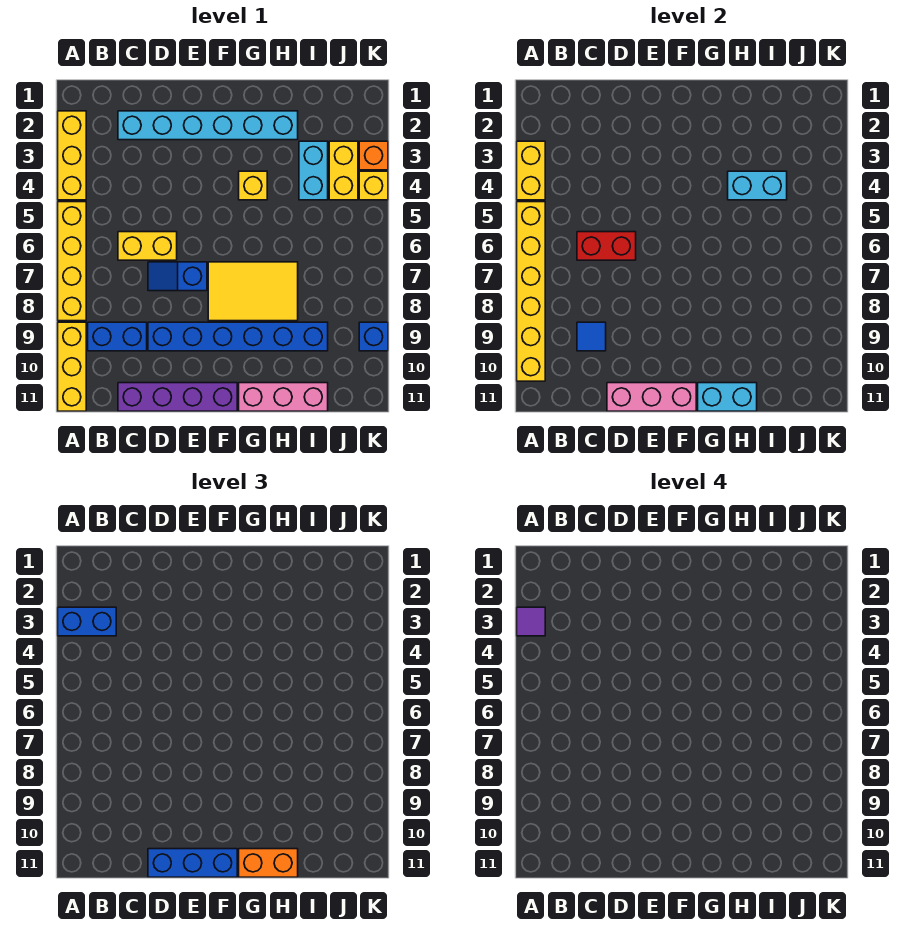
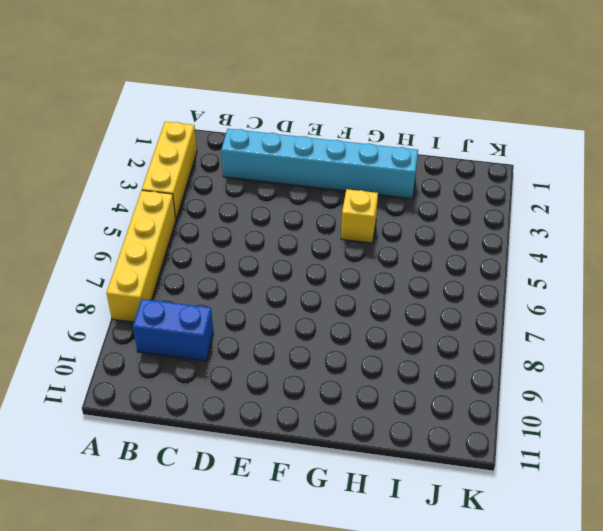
none -> yellow brick A9:A11 level 1
none -> yellow brick C6:D6 level 1
none -> purple brick C11:F11 level 1

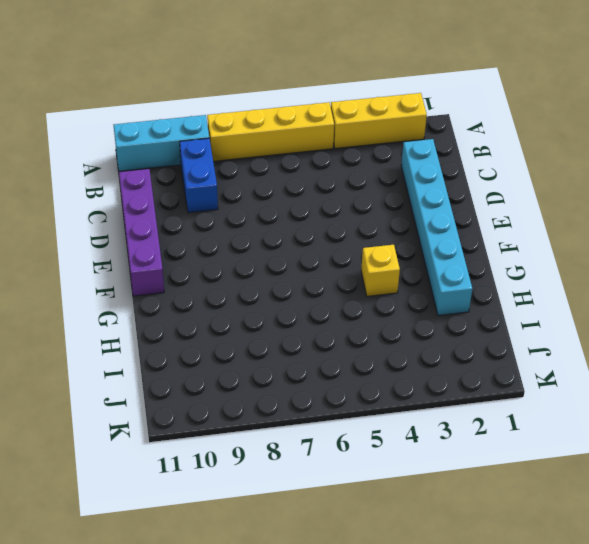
cyan brick A9:A11 level 1 -> yellow brick A9:A11 level 1
none -> yellow brick C6:D6 level 1
none -> blue slope D7:E7 level 1 top E
none -> blue brick D9:I9 level 1

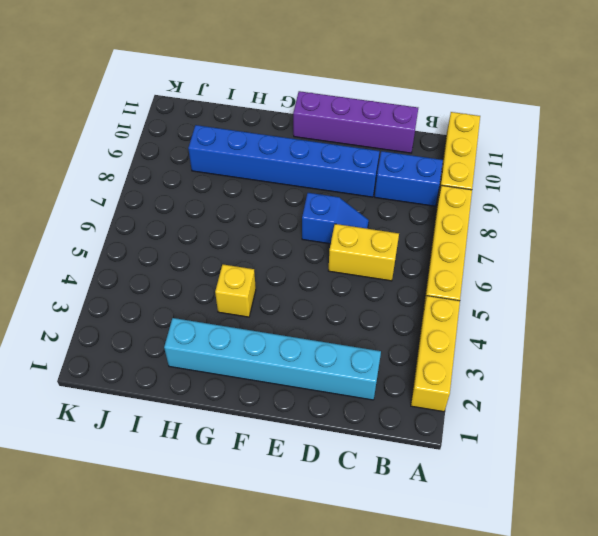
none -> yellow tile F7:H8 level 1
none -> pink brick G11:I11 level 1
none -> cyan brick I3:I4 level 1

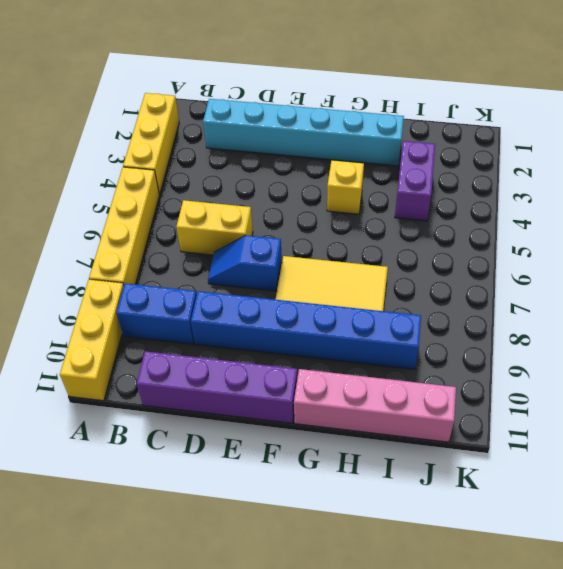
pink brick G11:J11 level 1 -> pink brick G11:I11 level 1
purple brick I3:I4 level 1 -> cyan brick I3:I4 level 1
none -> yellow brick J3:J4 level 1
none -> orange brick K3 level 1
none -> yellow brick K4 level 1

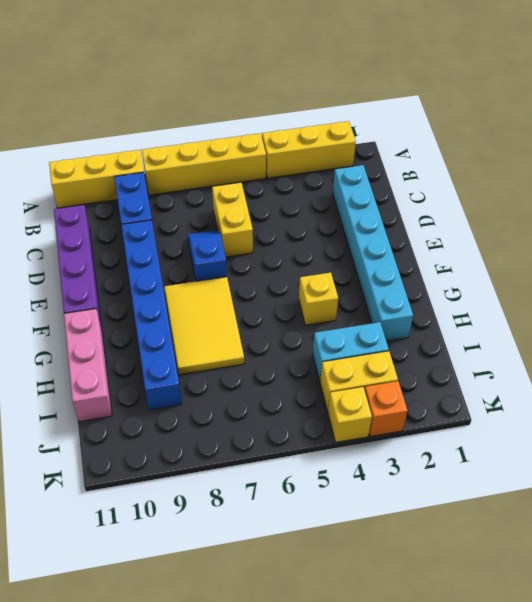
none -> blue brick K9 level 1
none -> yellow brick A3:A4 level 2
none -> yellow brick A5:A10 level 2

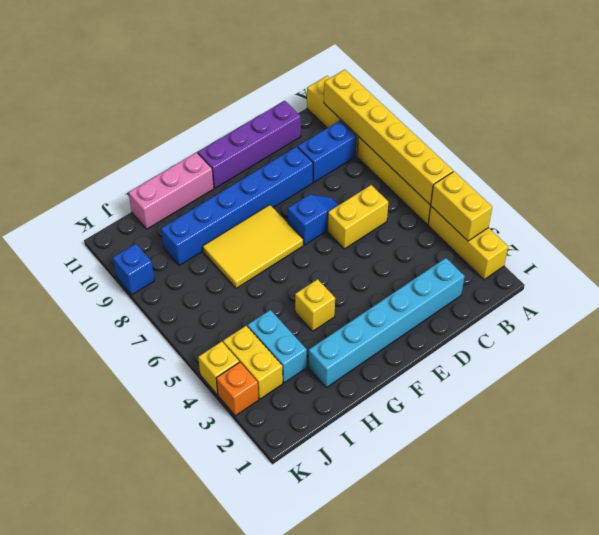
none -> red brick C6:D6 level 2
none -> blue tile C9 level 2
none -> pink brick D11:F11 level 2

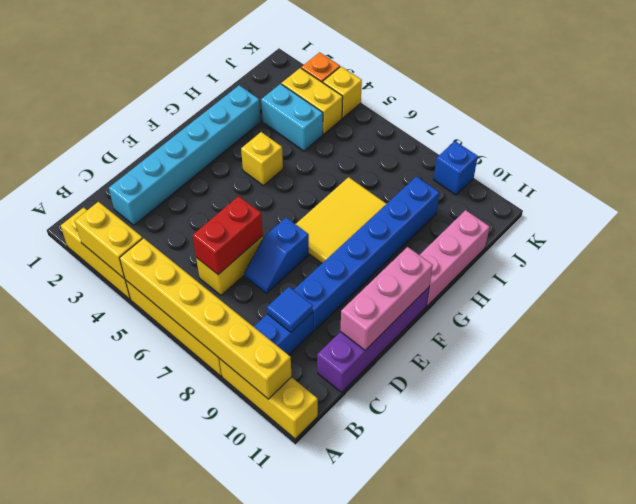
none -> cyan brick G11:H11 level 2
none -> cyan brick H4:I4 level 2
none -> blue brick A3:B3 level 3

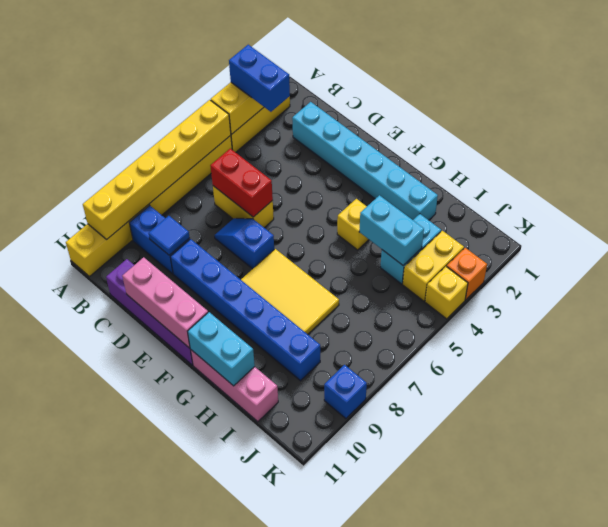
none -> blue brick D11:F11 level 3
none -> orange brick G11:H11 level 3
none -> purple tile A3 level 4

